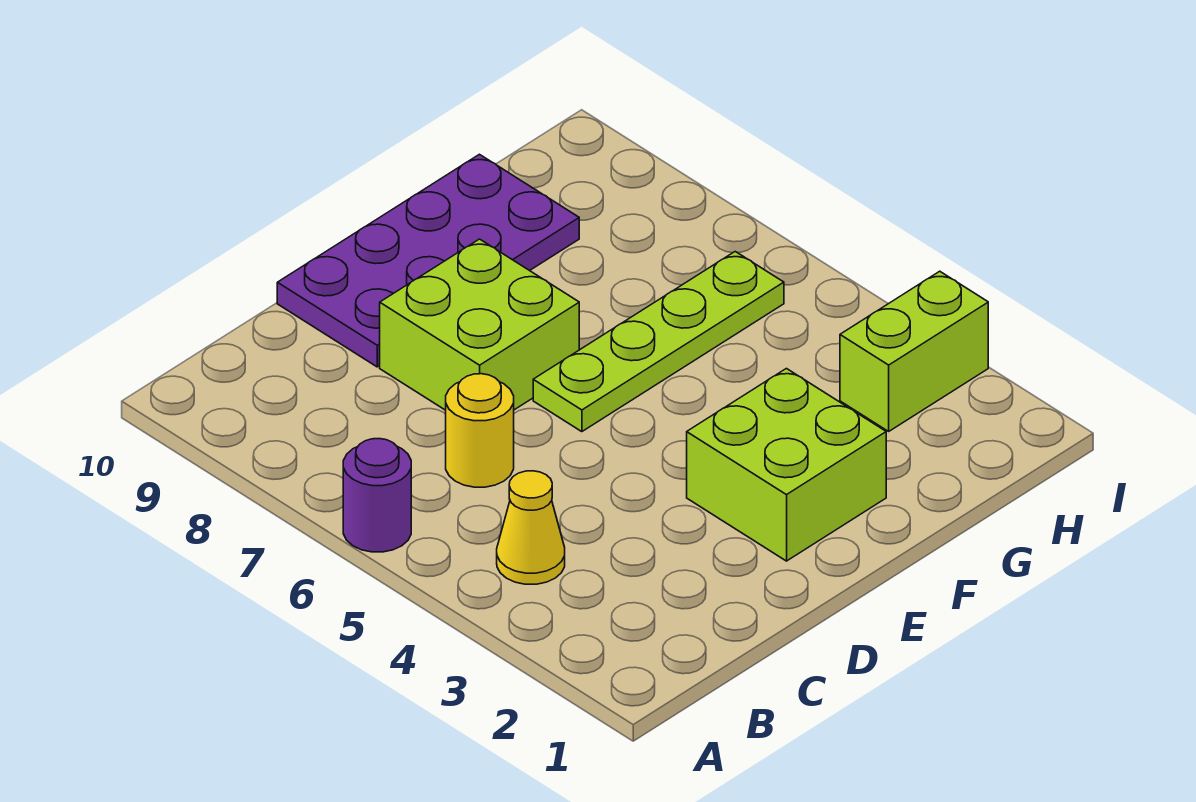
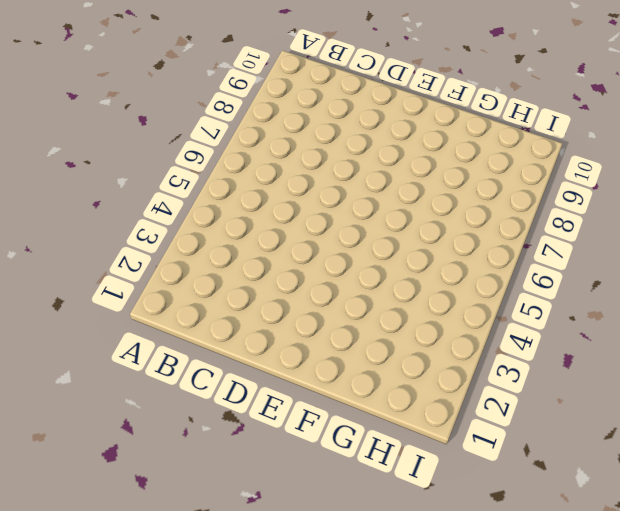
none -> purple round brick A6 level 1
none -> yellow cone B4 level 1

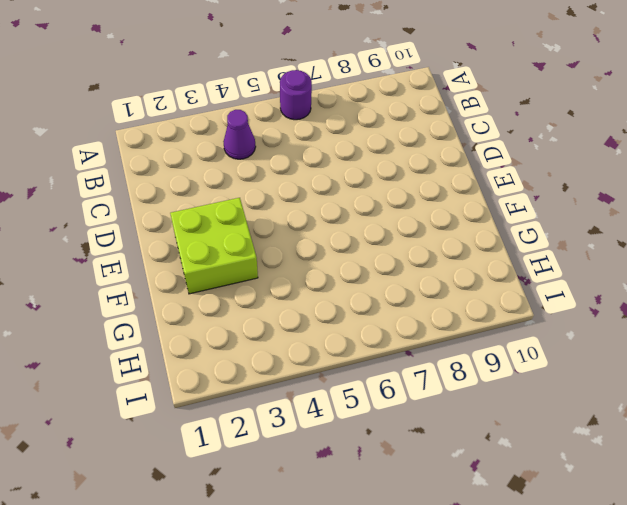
purple cone B4 level 1 -> yellow cone B4 level 1
none -> yellow round brick C6 level 1
none -> lime brick D7:E8 level 1

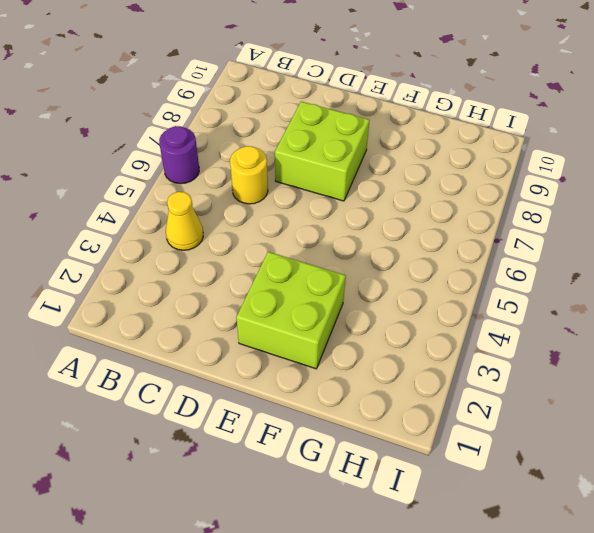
none -> purple plate D9:G10 level 1
none -> lime plate E6:H6 level 1

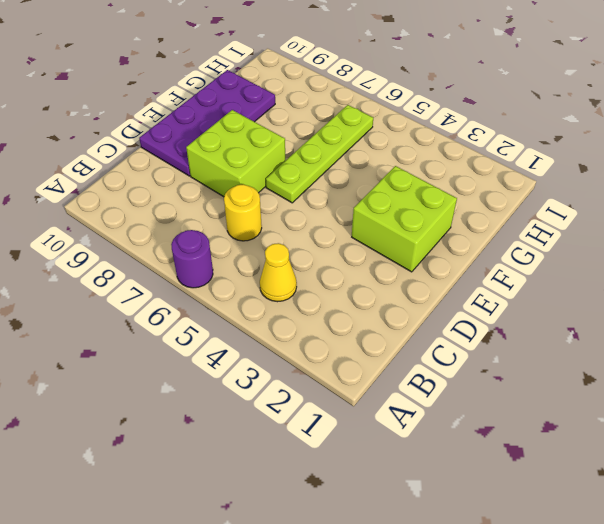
none -> lime brick H3:I3 level 1

